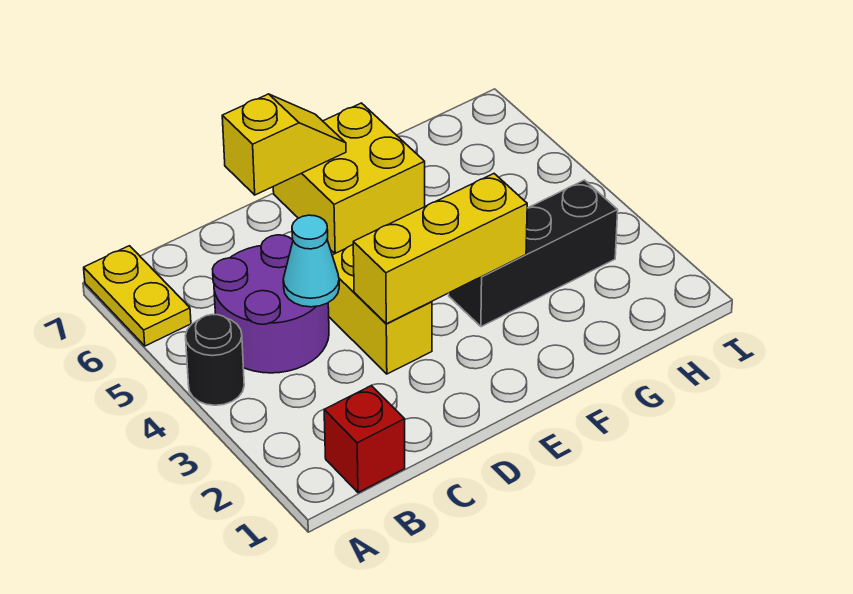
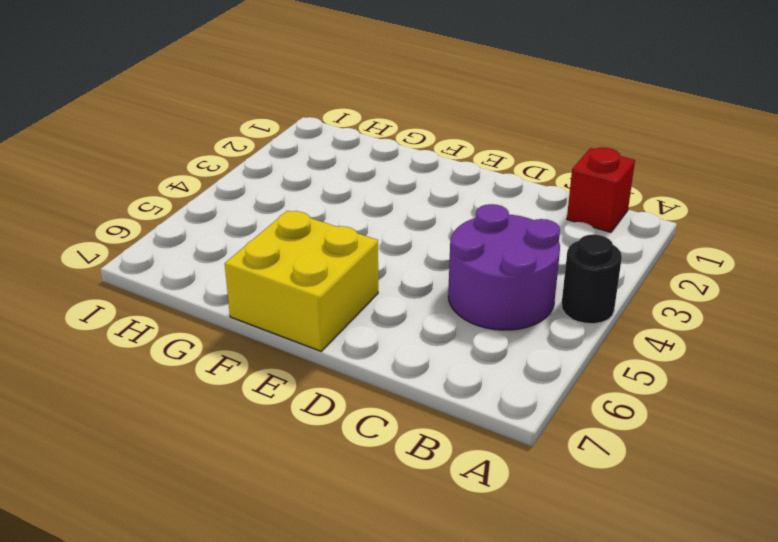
none -> yellow plate A6:A7 level 1
none -> yellow brick D3:D4 level 1

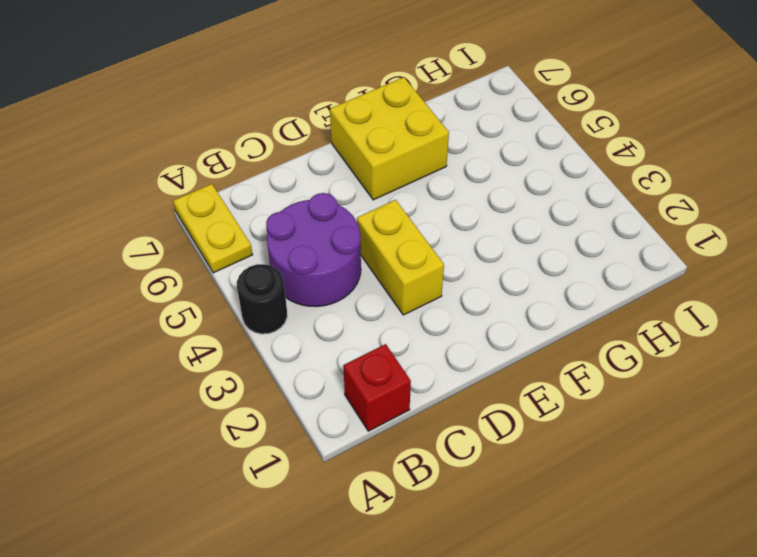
none -> black brick F3:H3 level 1
none -> cyan cone C4 level 2

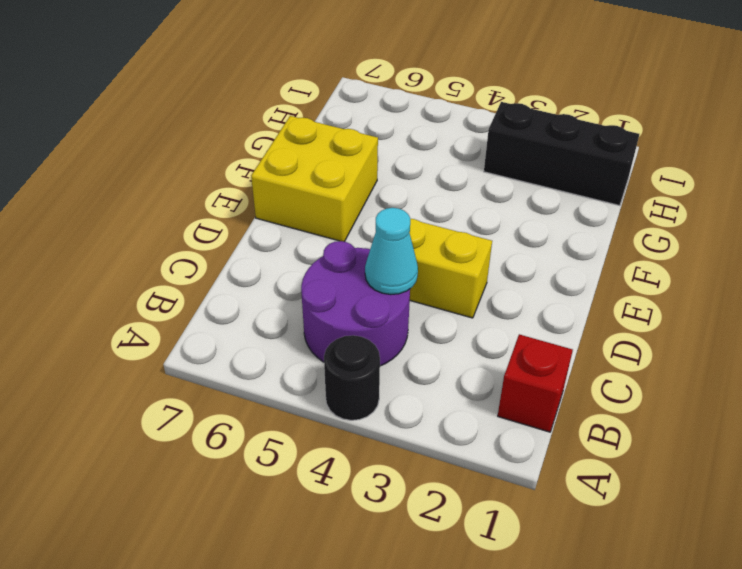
black brick H1:H3 level 1 -> black brick F3:H3 level 1
none -> yellow plate A6:A7 level 1
none -> yellow brick D3:F3 level 2

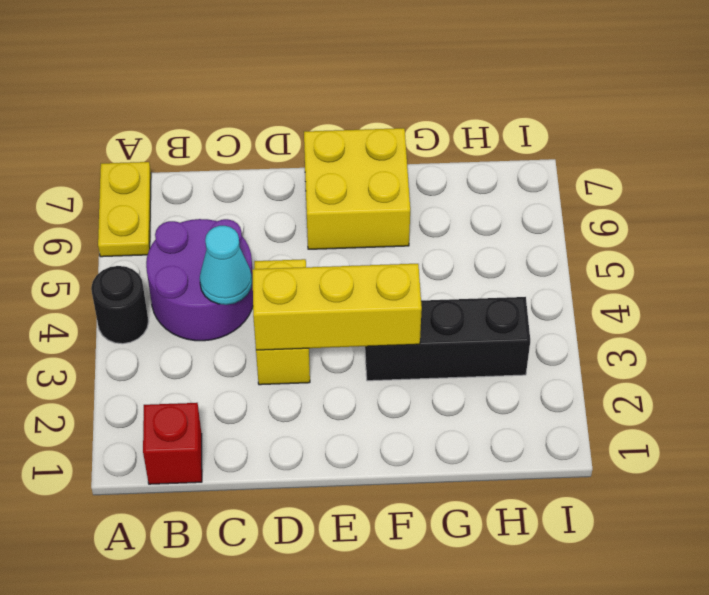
none -> yellow slope D7:E7 level 2 top D

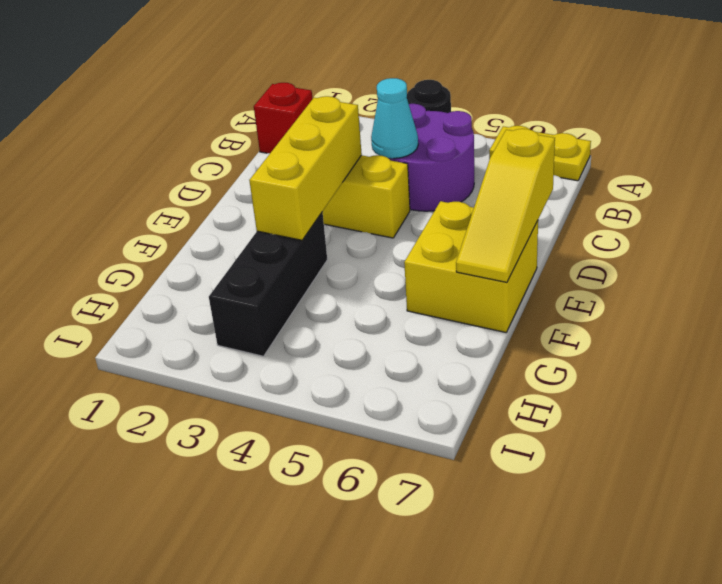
yellow slope D7:F7 level 2 top D -> yellow slope D7:E7 level 2 top D

